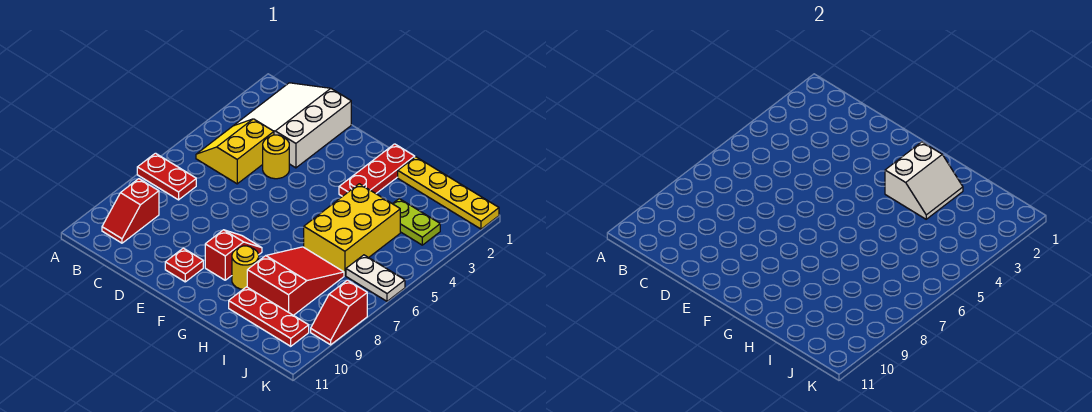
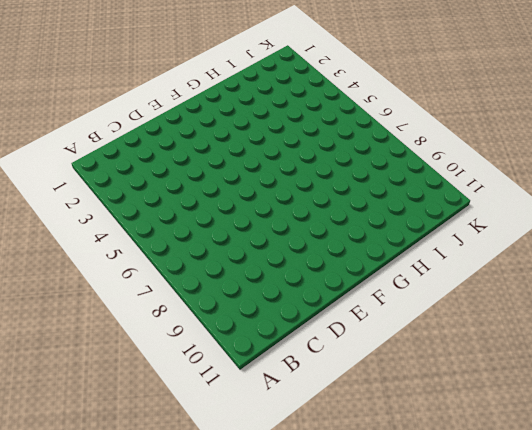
none -> red plate A7:B7 level 1
none -> white slope B1:D3 level 1 top D
none -> yellow slope B4:C5 level 1 top C

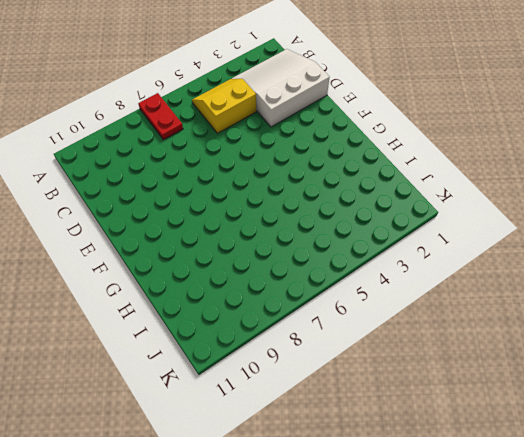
none -> red slope B9:B10 level 1 top 9
none -> yellow round brick D4 level 1
none -> red plate E10 level 1

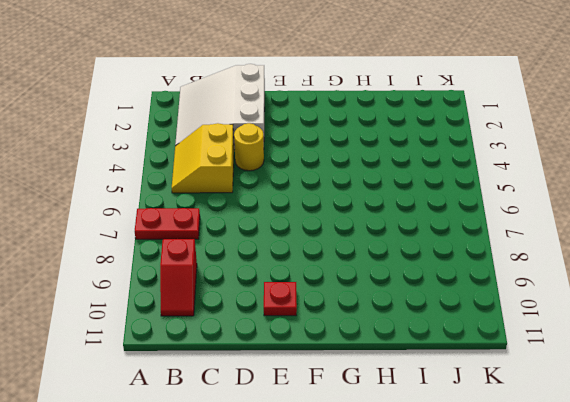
none -> red slope F8:F9 level 1 top 9
none -> red plate G1:G3 level 1
none -> yellow round brick G9 level 1

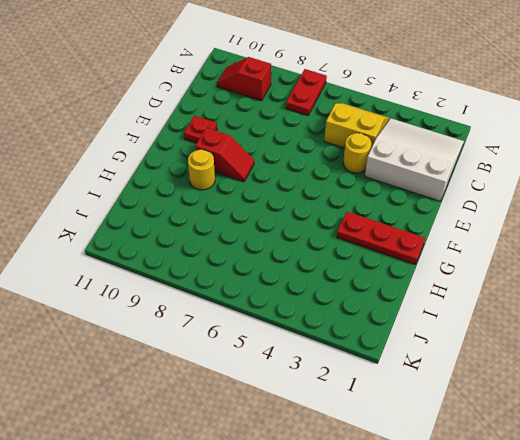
none -> yellow plate H1:K1 level 1
none -> yellow brick H4:I6 level 1
none -> red slope H7:I9 level 1 top 9

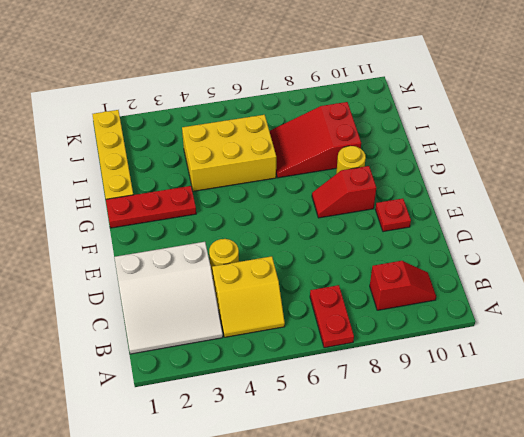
none -> red plate H10:J10 level 1
none -> lime plate I3:J3 level 1
none -> white plate J6:K6 level 1

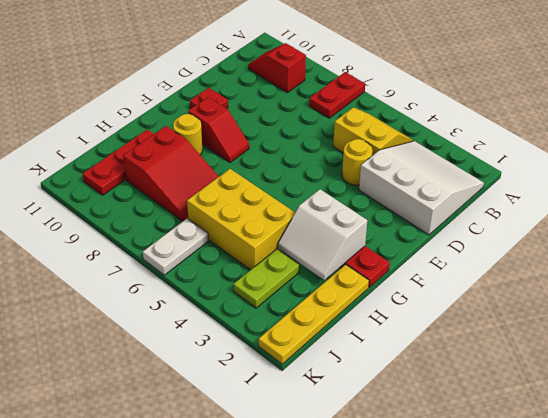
none -> red slope K8:K9 level 1 top 8

